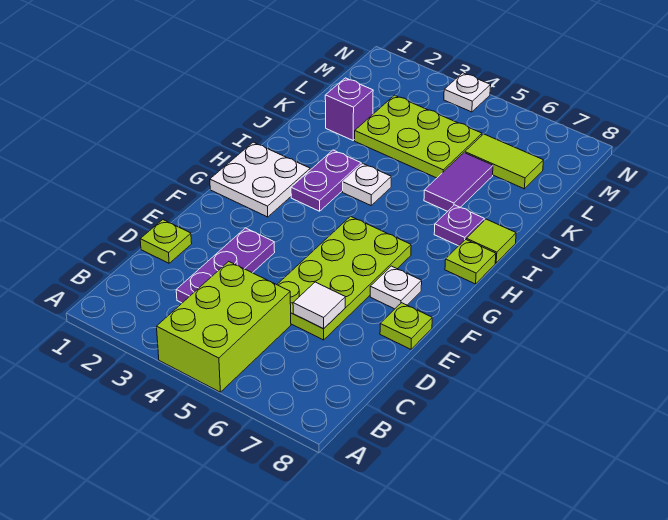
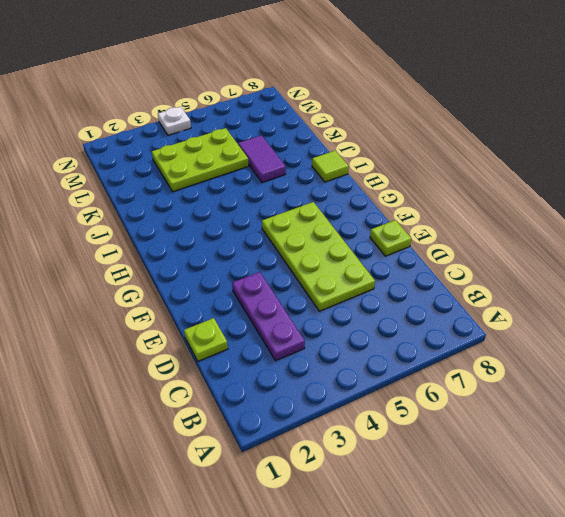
none -> lime brick A4:C5 level 1
none -> white plate F7 level 1
none -> white plate G1:H2 level 1

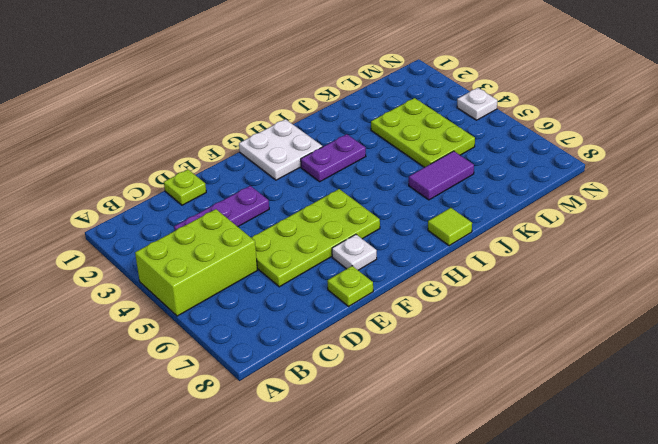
none -> lime plate H8 level 1
none -> white plate I4 level 1
none -> purple plate I7 level 1

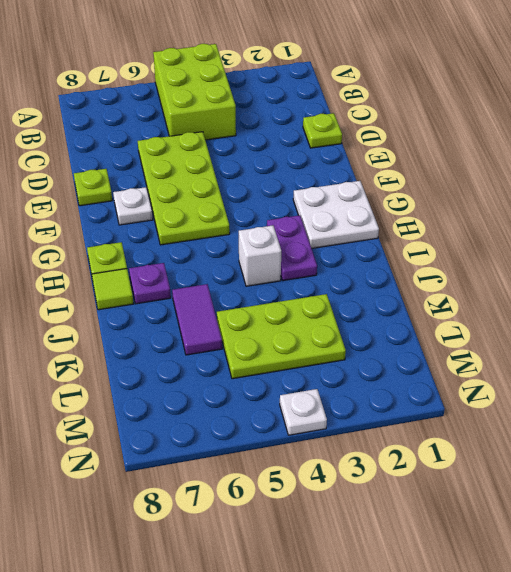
white brick I4 level 1 -> white plate I4 level 1
none -> purple plate C3:E3 level 1
none -> purple brick K2 level 1
none -> lime tile L6:L7 level 1

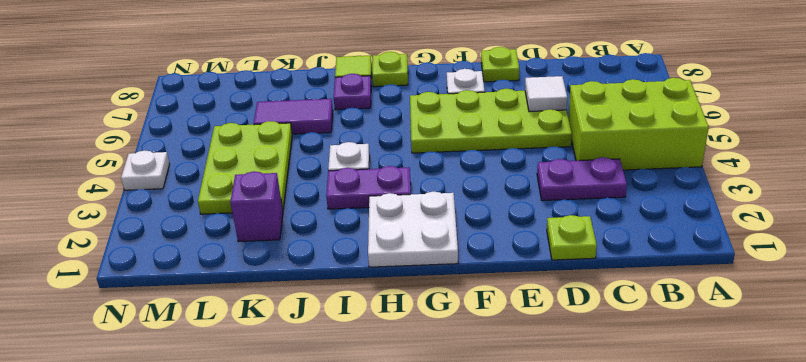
purple plate C3:D3 level 1 -> purple plate C3:E3 level 1
none -> lime tile L6:L7 level 1

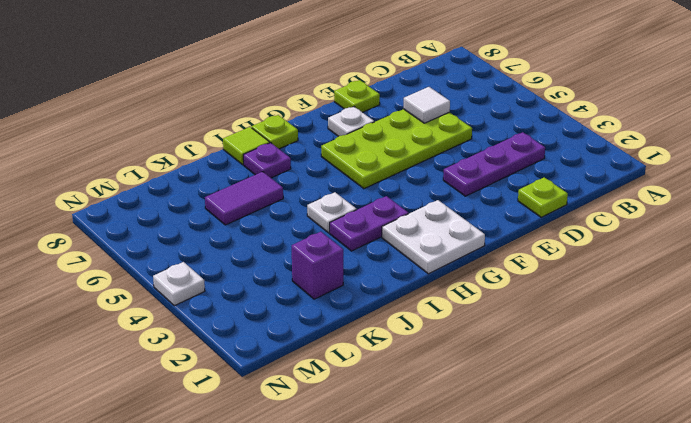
none -> lime brick A4:C5 level 1
none -> lime plate K3:L5 level 1
none -> lime tile L6:L7 level 1

